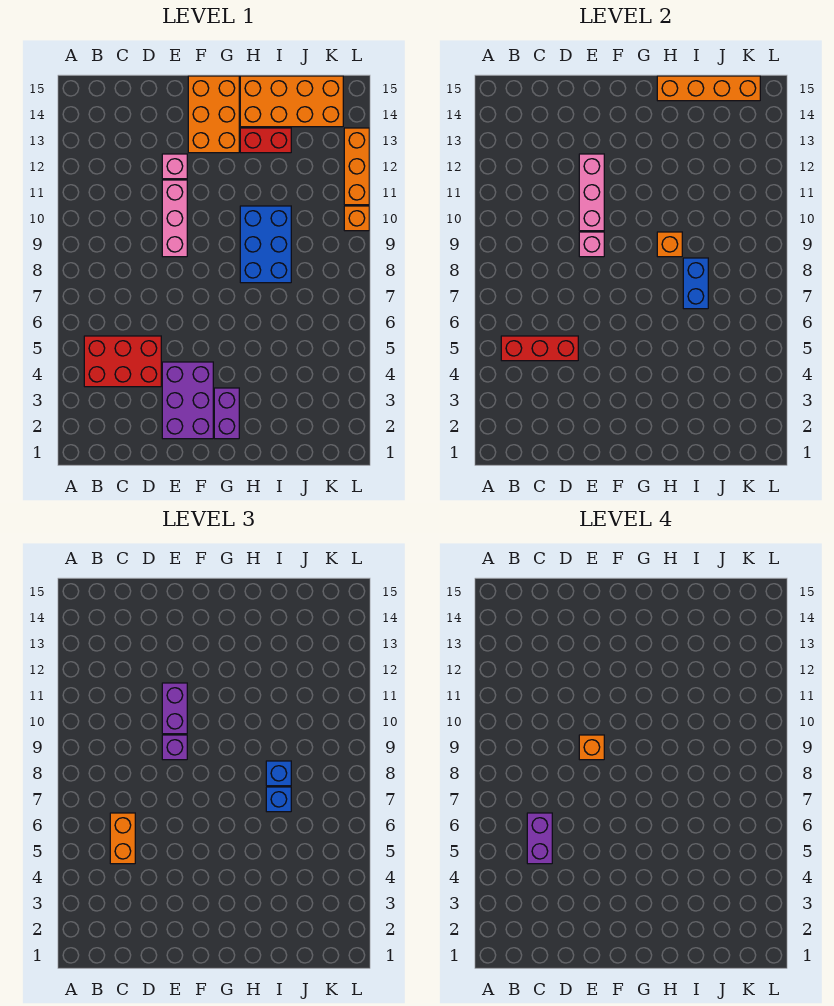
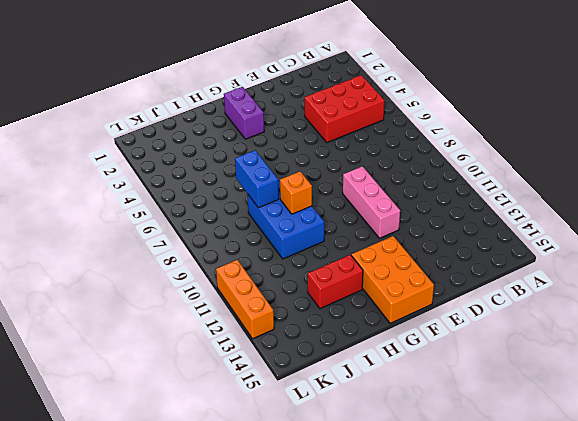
none -> purple brick E2:F4 level 1
none -> pink brick E12 level 1
none -> orange brick H14:K15 level 1

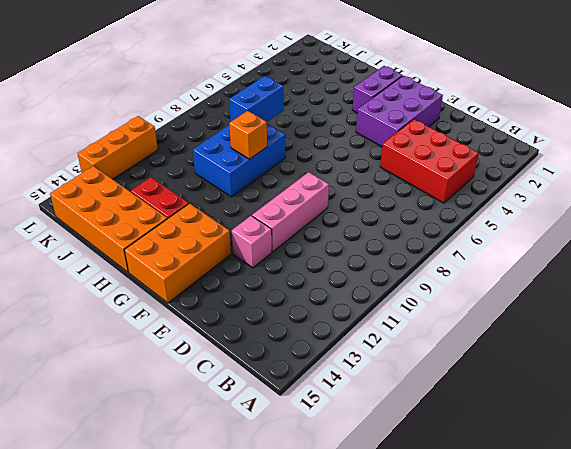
none -> orange brick L10 level 1
none -> red brick B5:D5 level 2
none -> pink brick E9 level 2

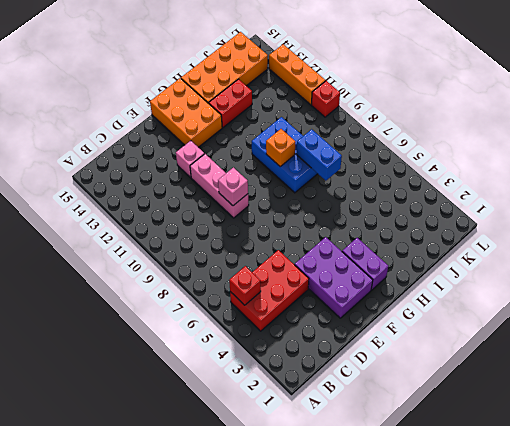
red brick B5 level 2 -> red brick B5:D5 level 2
red brick L10 level 1 -> orange brick L10 level 1
none -> pink brick E10:E12 level 2
none -> orange brick H15:K15 level 2
none -> orange brick C5:C6 level 3

